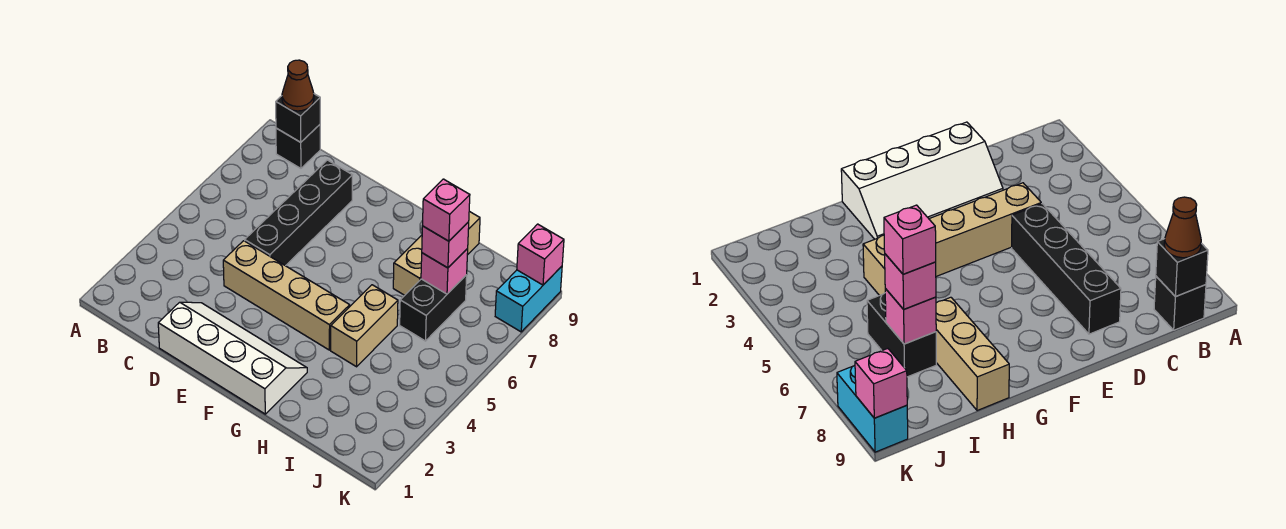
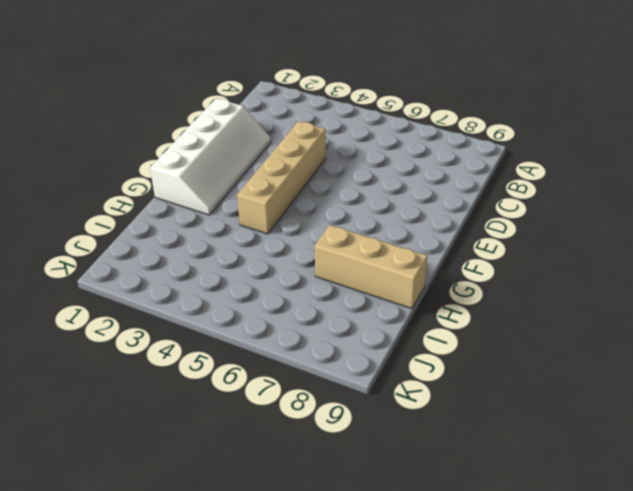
none -> black brick B9 level 1
none -> black brick D5:D8 level 1
none -> tan brick H4:H5 level 1

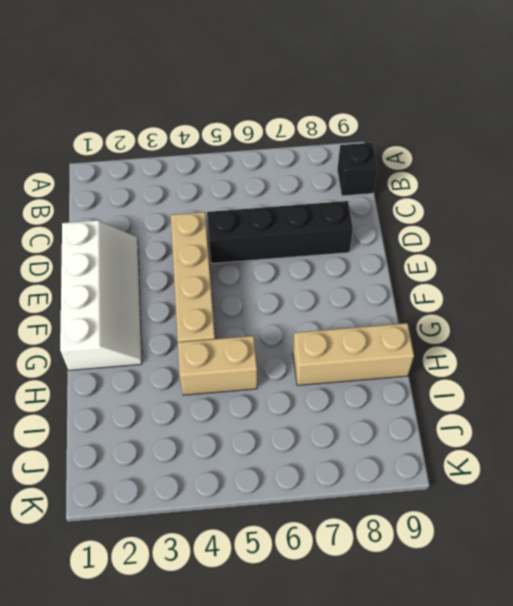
none -> black brick I6:I7 level 1
none -> cyan brick K8:K9 level 1
none -> black brick B9 level 2

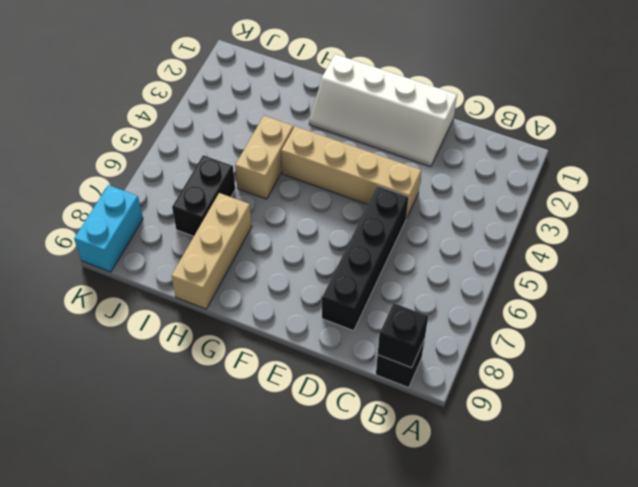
none -> pink brick I7 level 2
none -> pink brick K9 level 2
none -> brown cone B9 level 3

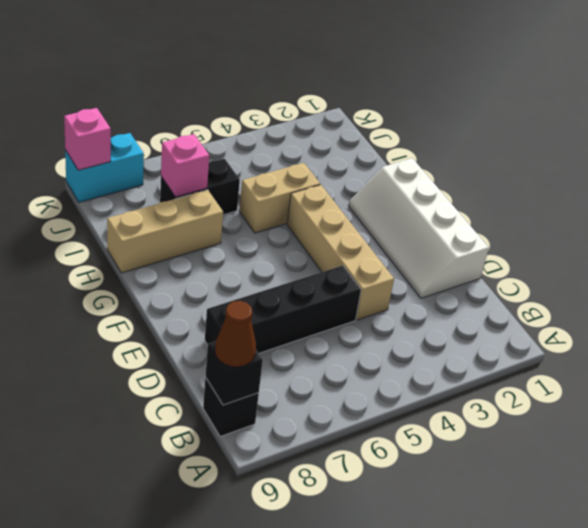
none -> pink brick I7 level 3
none -> pink brick I7 level 4

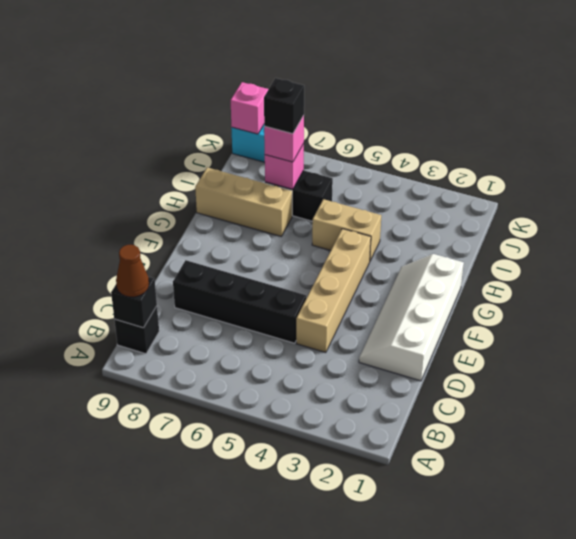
black brick I7 level 4 -> pink brick I7 level 4

